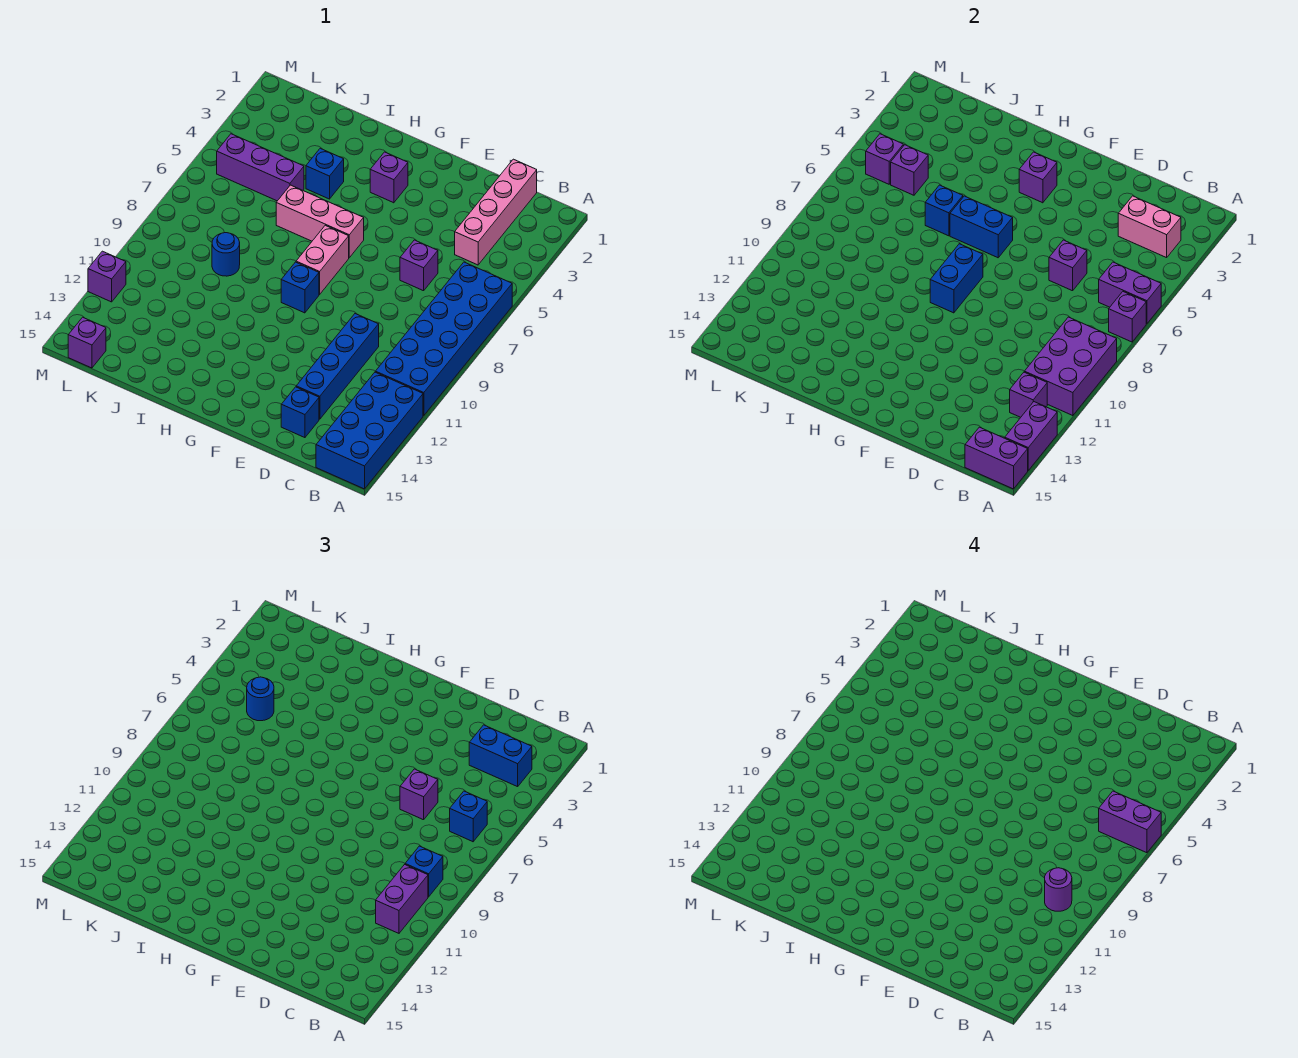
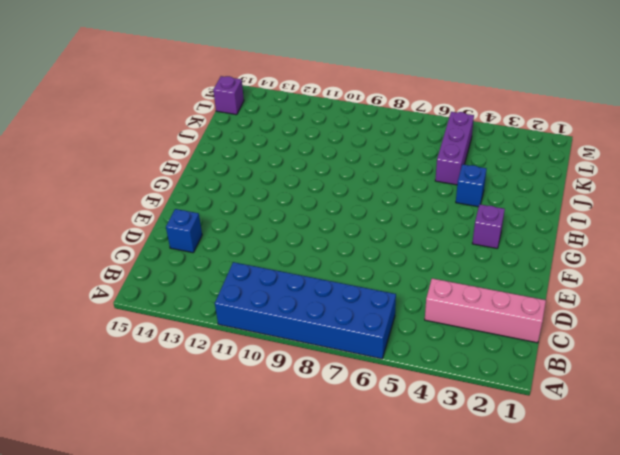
none -> blue brick A12:B15 level 1
none -> purple brick D6 level 1
none -> blue brick D10:D13 level 1
none -> pink brick G6:I6 level 1

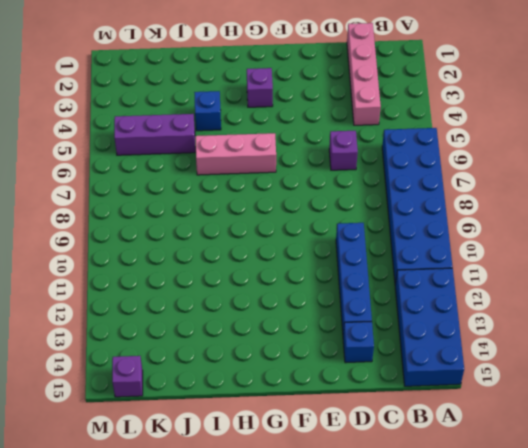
none -> pink brick G7:G8 level 1
none -> blue brick G9 level 1
none -> blue round brick J9 level 1
none -> purple brick M12 level 1

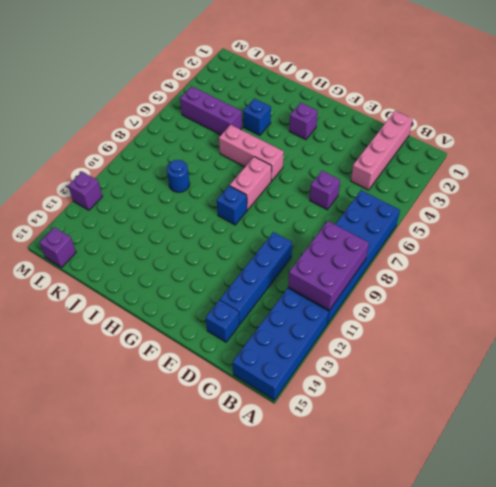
none -> purple brick A6:B6 level 2
none -> purple brick A7 level 2
none -> purple brick A13:A14 level 2
none -> purple brick A15:B15 level 2

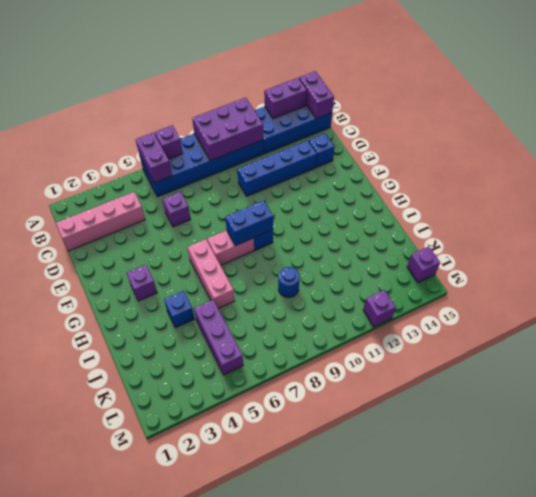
none -> pink brick B3:C3 level 2
none -> purple brick B12 level 2
none -> purple brick D6 level 2
none -> purple brick G3 level 2

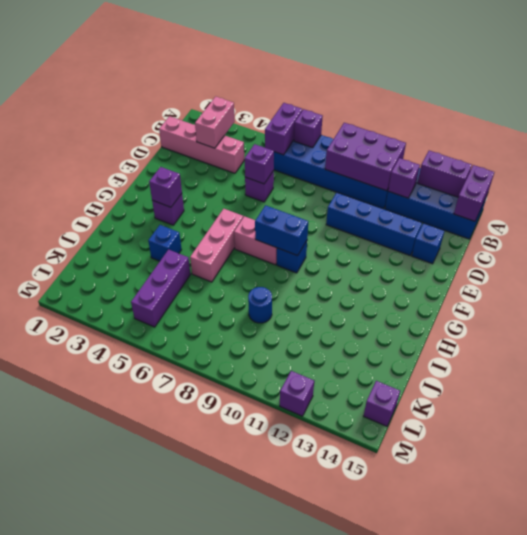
none -> blue brick G6:H6 level 2
none -> blue brick I6 level 2
none -> purple brick K5 level 2
none -> purple brick L5 level 2

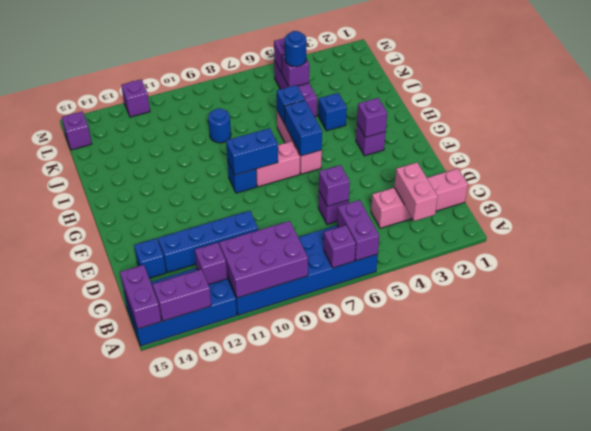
none -> blue brick B3:C3 level 3
none -> blue brick B6 level 3
none -> blue brick B9 level 3
none -> purple brick B10:B11 level 3

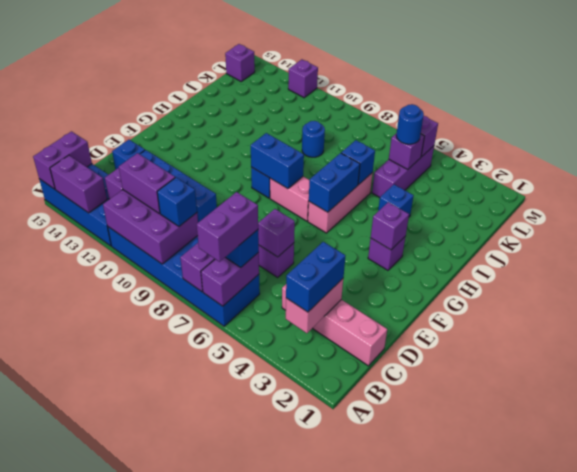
none -> purple brick D6 level 3
none -> purple round brick B10 level 4

